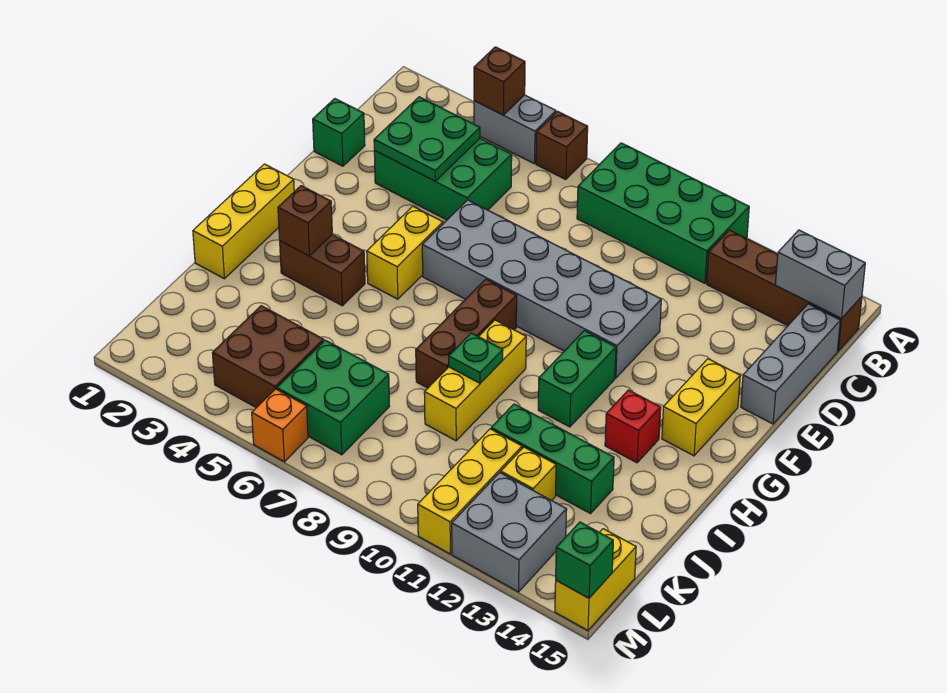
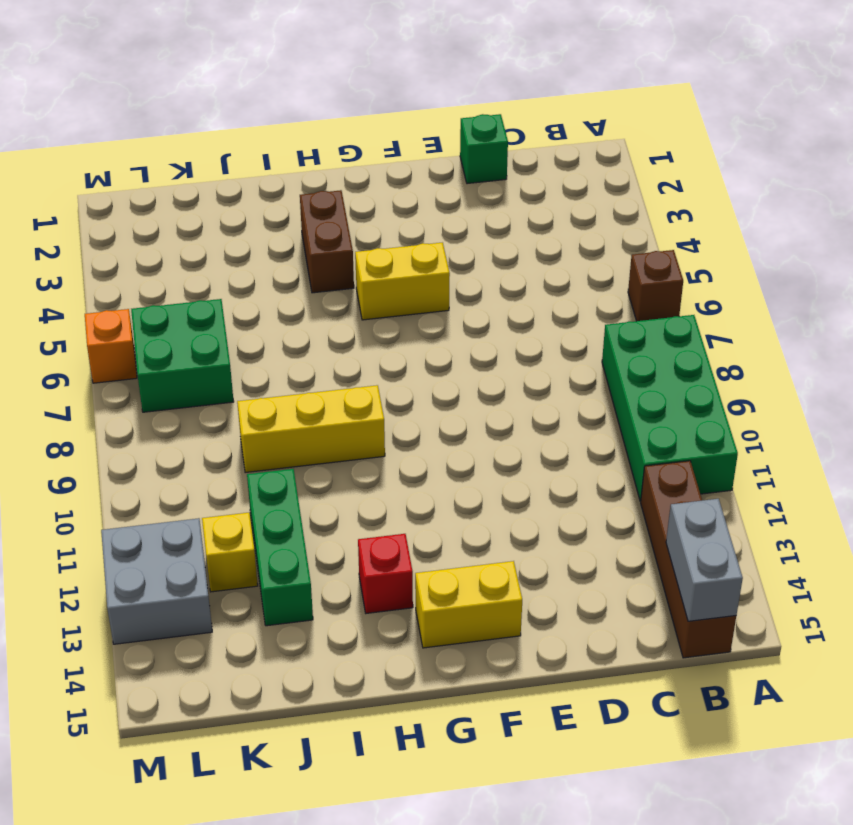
none -> grey brick A4:A5 level 1
none -> green brick C3:D5 level 1
none -> grey brick C15:E15 level 1
none -> grey brick E6:F11 level 1

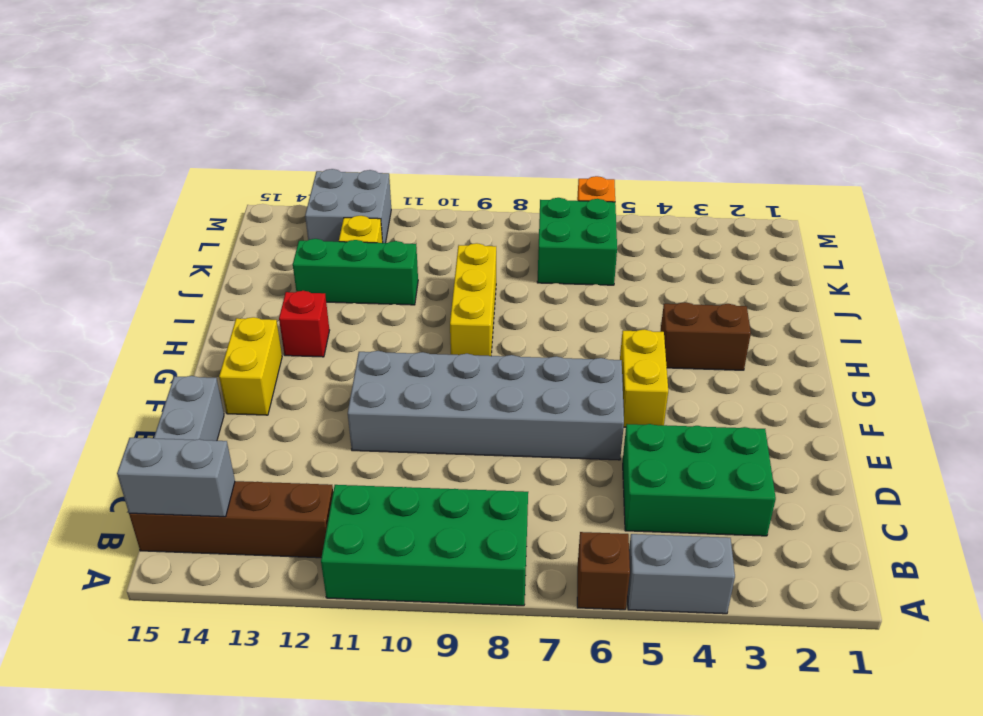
none -> green brick D1 level 1
none -> yellow brick G1:I1 level 1
none -> brown brick G8:I8 level 1
none -> green brick G11:H11 level 1

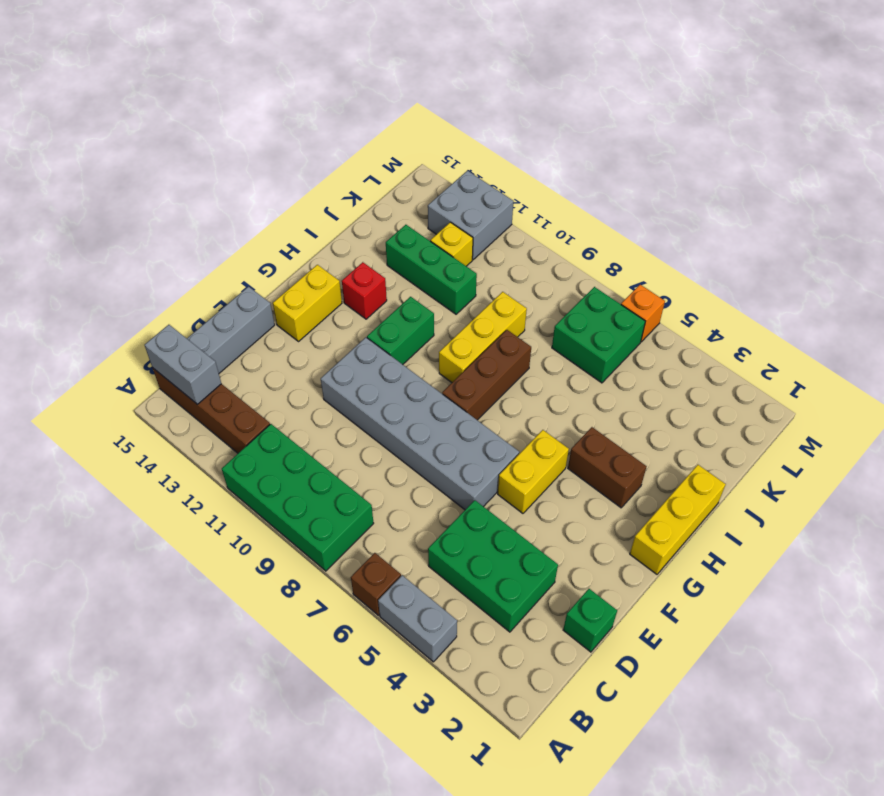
none -> brown brick K4:L5 level 1
none -> yellow brick K11:M11 level 1
none -> yellow brick L15:M15 level 1
none -> brown brick A4 level 2

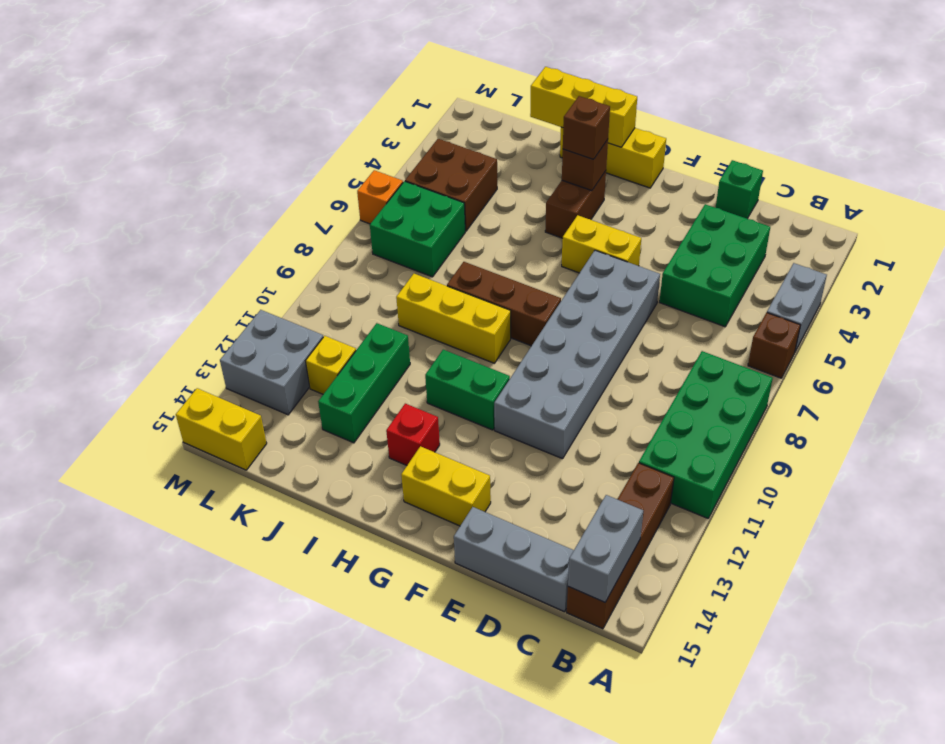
yellow brick H1:J1 level 2 -> yellow brick K11:M11 level 1
brown brick H3 level 3 -> brown brick A4 level 2
none -> green plate C3:D4 level 2
none -> green plate I9 level 2
none -> green brick M15 level 2

